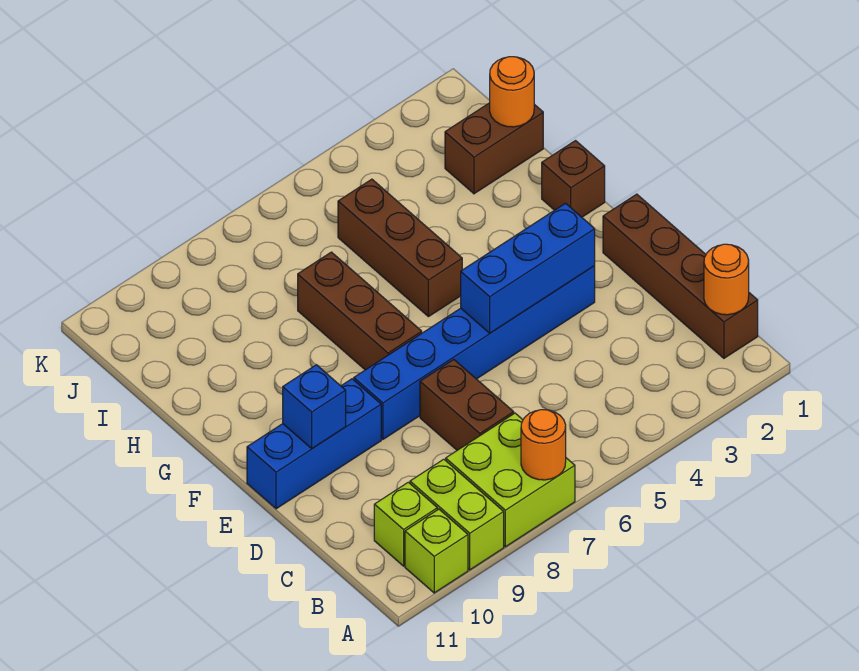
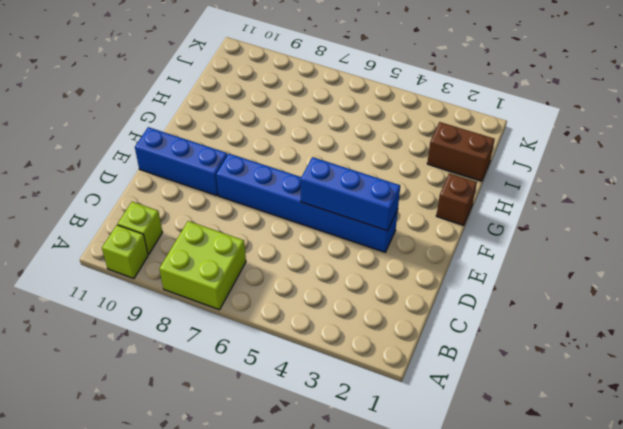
none -> lime brick A9:B9 level 1
none -> brown brick B1:E1 level 1
none -> brown brick C7:D7 level 1

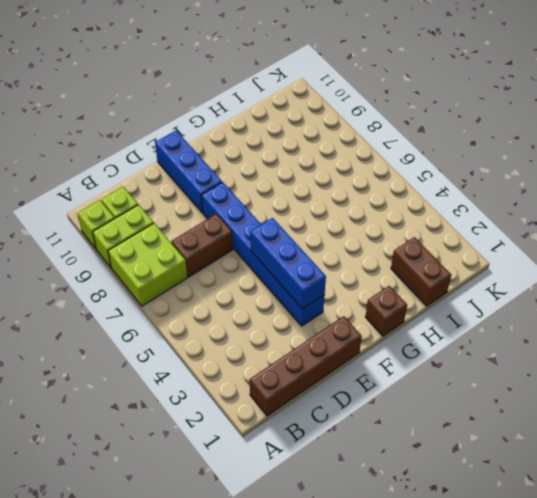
none -> brown brick F7:H7 level 1
none -> brown brick G5:I5 level 1
none -> orange round brick A7 level 2

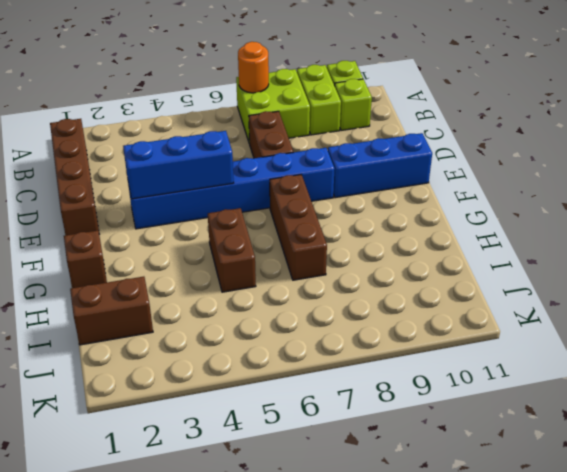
brown brick G5:H5 level 1 -> brown brick G5:I5 level 1
none -> orange round brick B1 level 2
none -> blue brick E10 level 2
none -> orange round brick I1 level 2

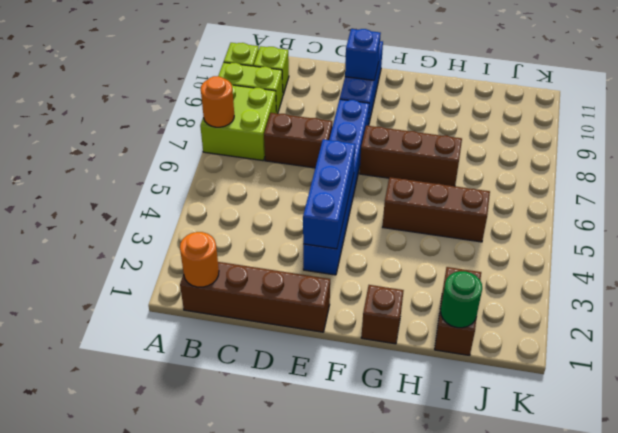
green round brick I1 level 2 -> orange round brick I1 level 2

